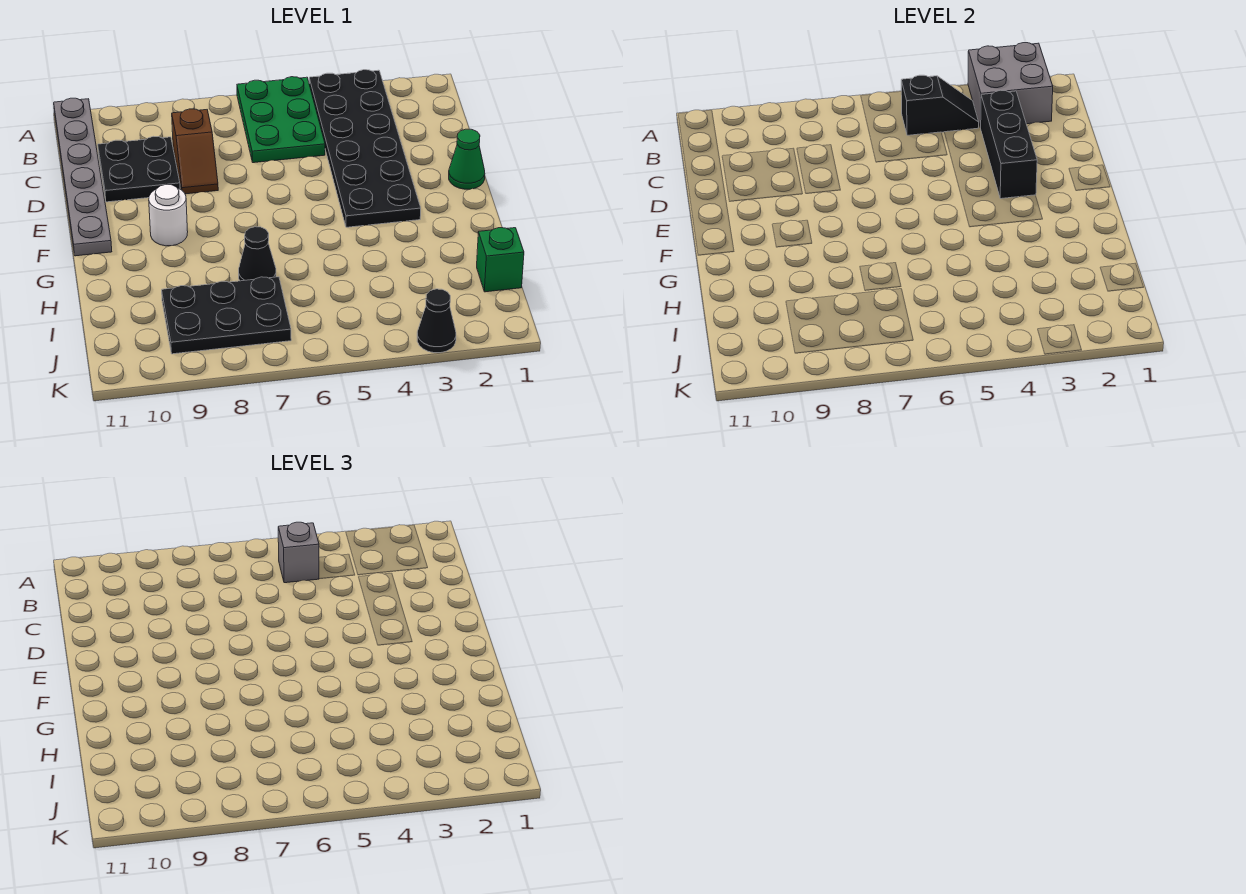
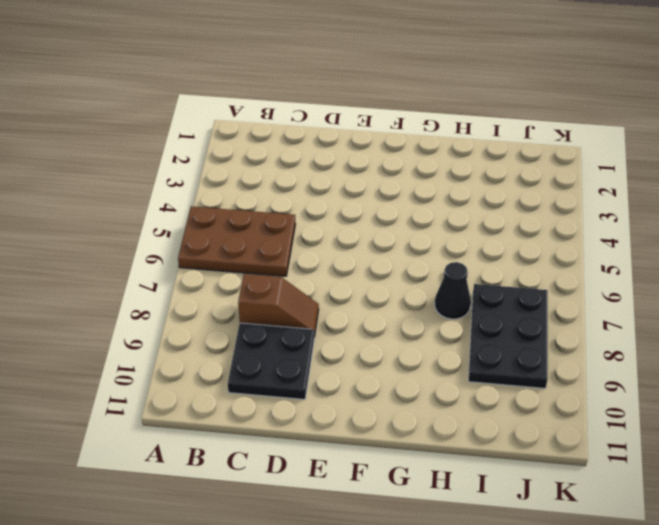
brown plate A5:C6 level 1 -> green plate A5:C6 level 1
none -> black plate A3:F4 level 1
none -> grey plate A11:F11 level 1
none -> green cone E1 level 1

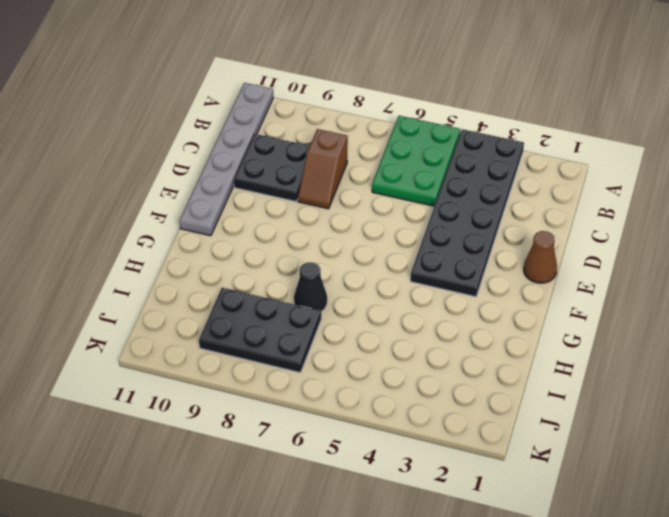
brown cone E1 level 1 -> green cone E1 level 1
none -> white round brick F9 level 1
none -> green brick I1 level 1
none -> black cone K3 level 1

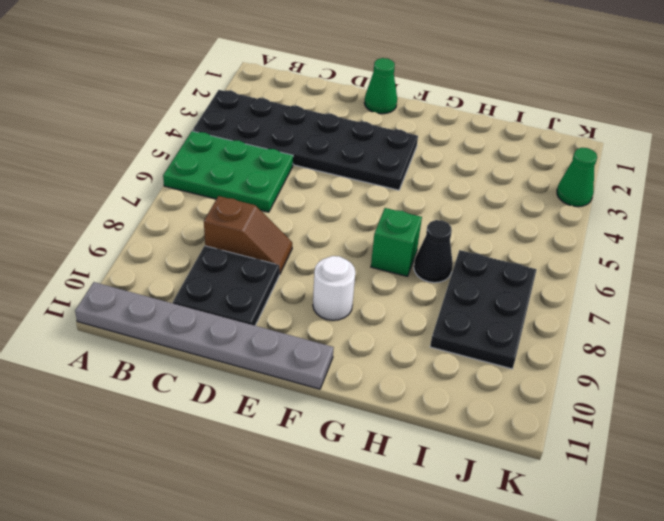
green brick G7 level 1 -> green brick I1 level 1
green cone K3 level 1 -> black cone K3 level 1
none -> grey brick A2:B3 level 2
none -> black slope B4:B5 level 2 top 5
none -> black brick C3:E3 level 2

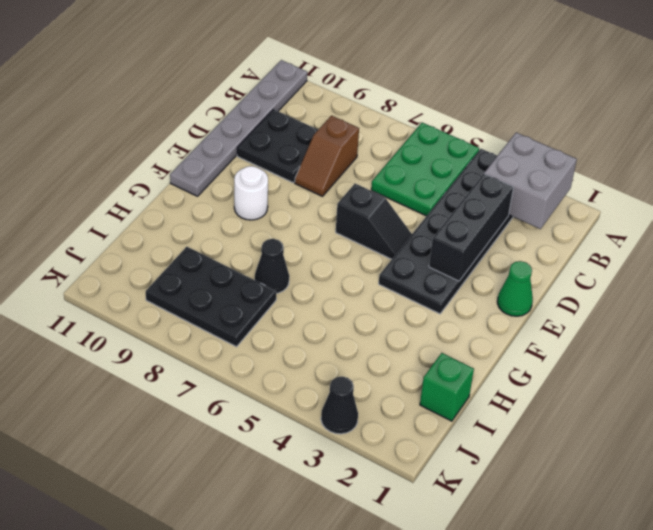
black slope E5:E6 level 1 top 6 -> black slope B4:B5 level 2 top 5
none -> grey brick B5 level 3

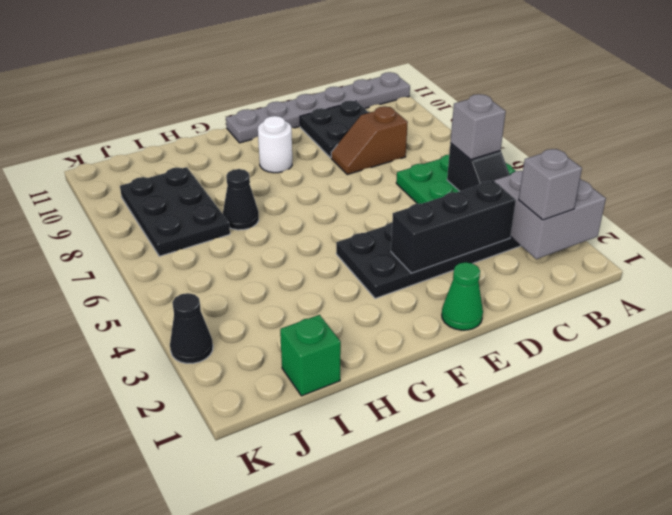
grey brick B2 level 3 -> none

